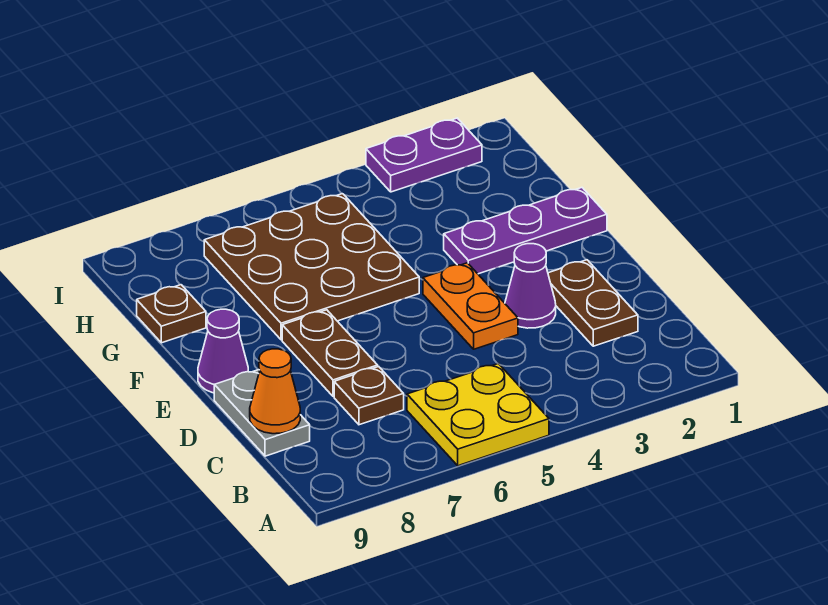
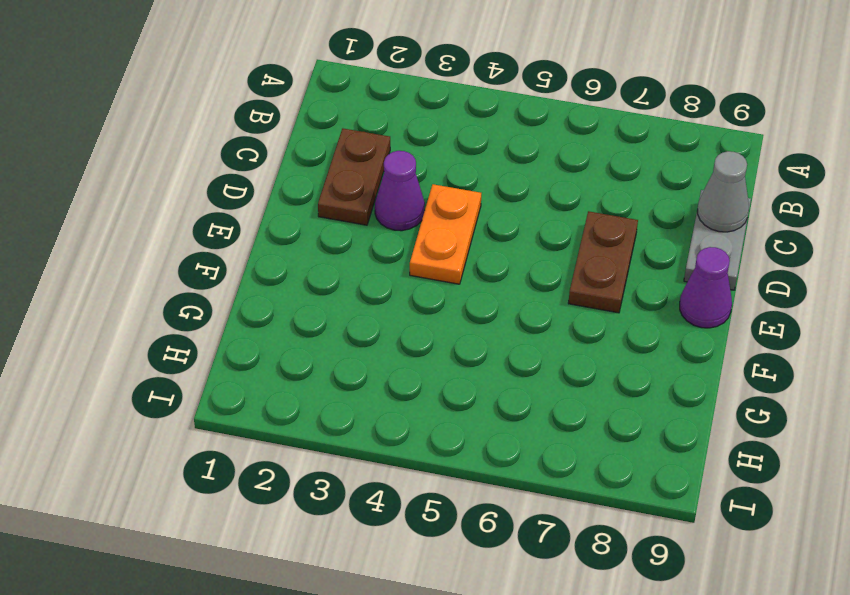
grey cone C9 level 2 -> orange cone C9 level 2
none -> yellow plate A5:B6 level 1
none -> brown plate C7 level 1
none -> purple plate F1:F3 level 1

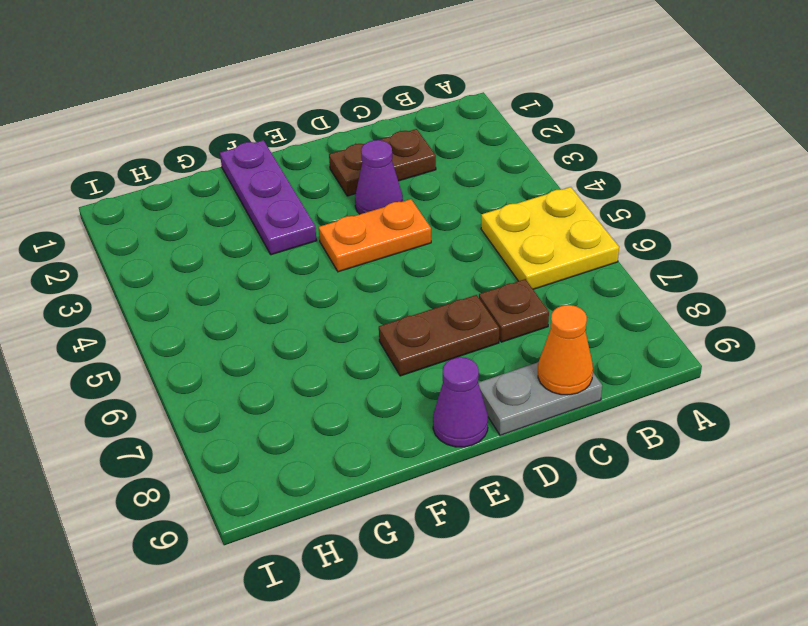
none -> brown plate F5:H7 level 1
none -> brown plate G9 level 1
none -> purple plate I2:I3 level 1

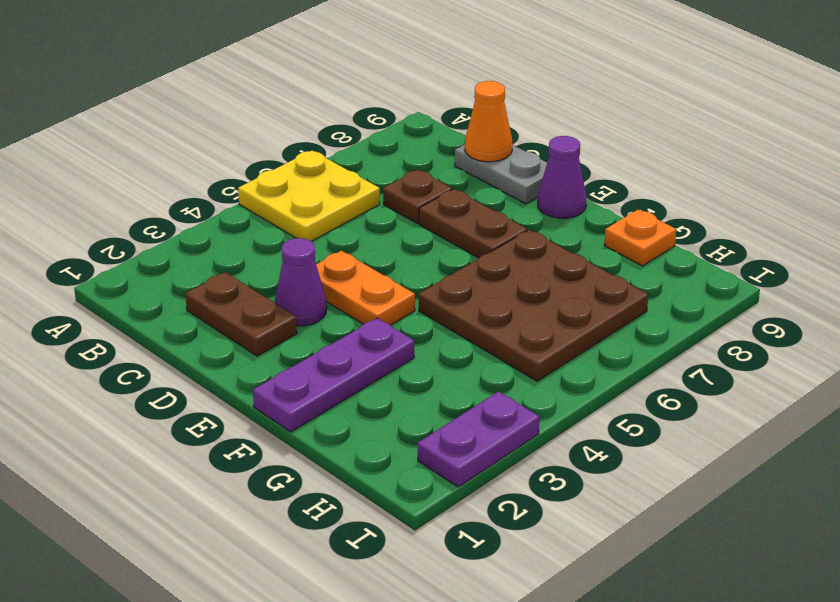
orange plate G9 level 1 -> brown plate G9 level 1

